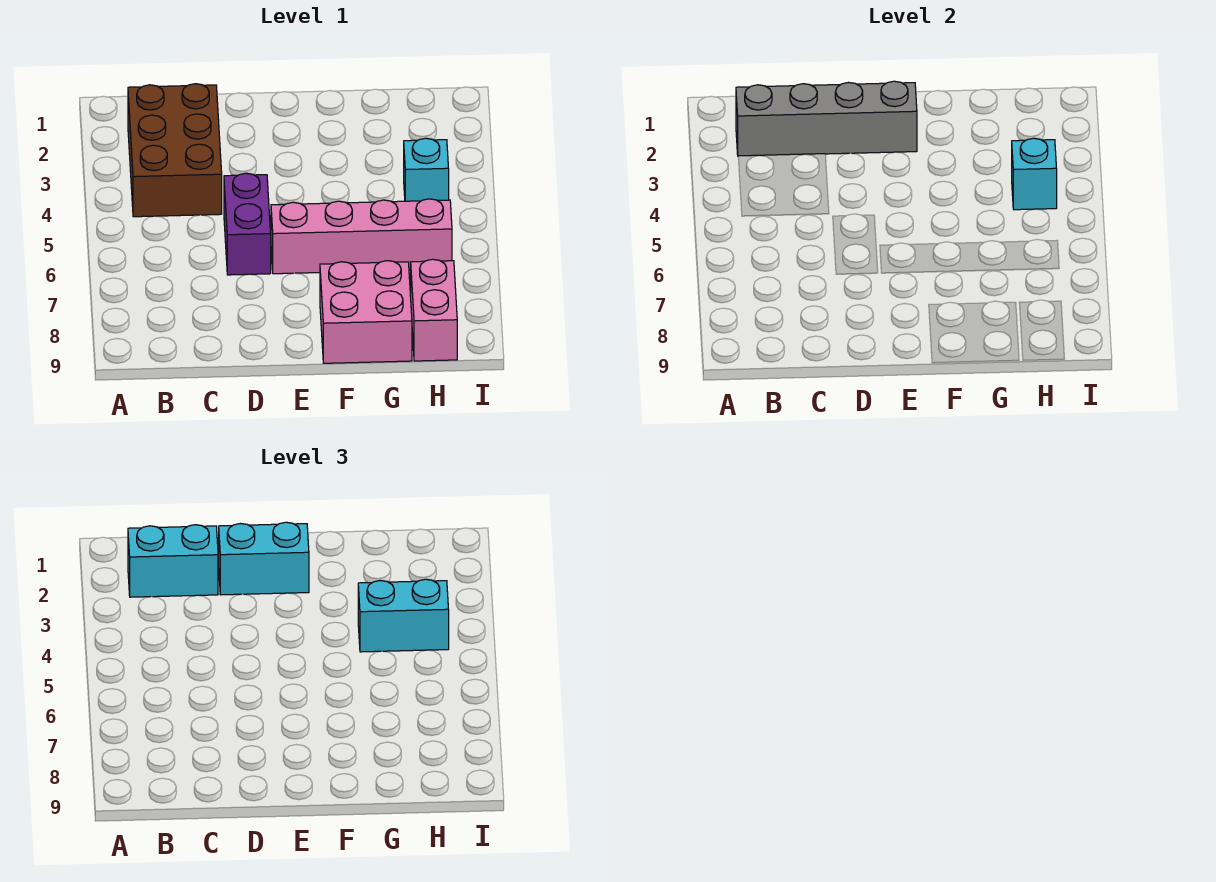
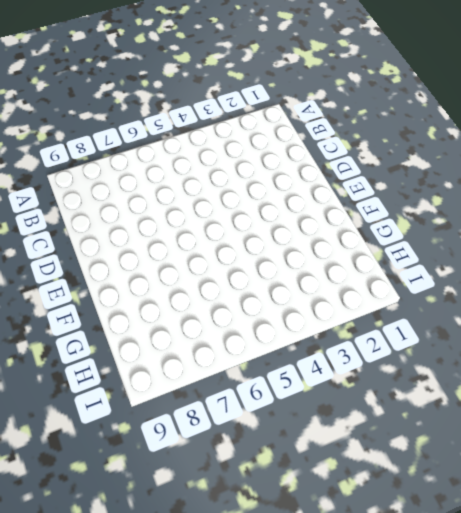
none -> brown brick B2:C4 level 1
none -> purple brick D5:D6 level 1

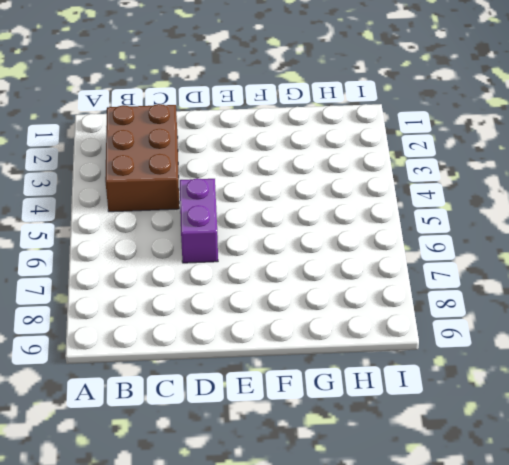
none -> pink brick E6:H6 level 1
none -> pink brick F8:G9 level 1

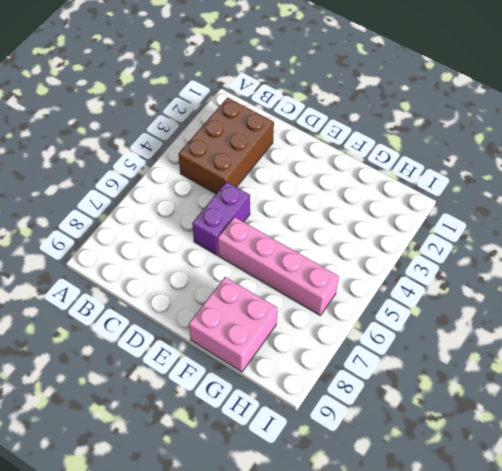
none -> cyan brick H4 level 1
none -> pink brick H8:H9 level 1

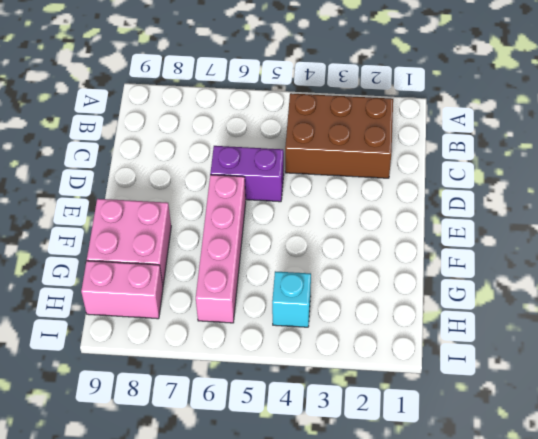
none -> grey brick B2:E2 level 2
none -> cyan brick H4 level 2

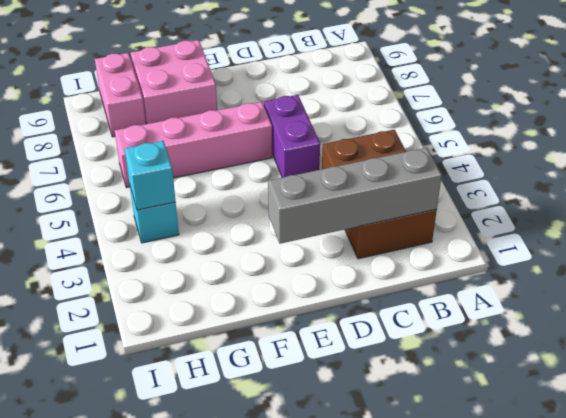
none -> cyan brick B2:C2 level 3
none -> cyan brick D2:E2 level 3

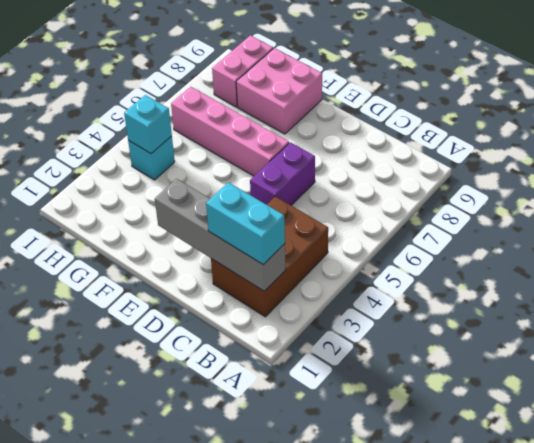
none -> cyan brick D2:E2 level 3
none -> cyan brick G4:H4 level 3

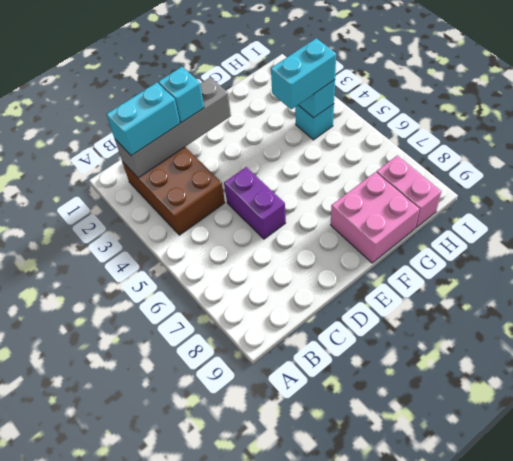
cyan brick D2 level 3 -> cyan brick D2:E2 level 3
none -> pink brick E6:H6 level 1

